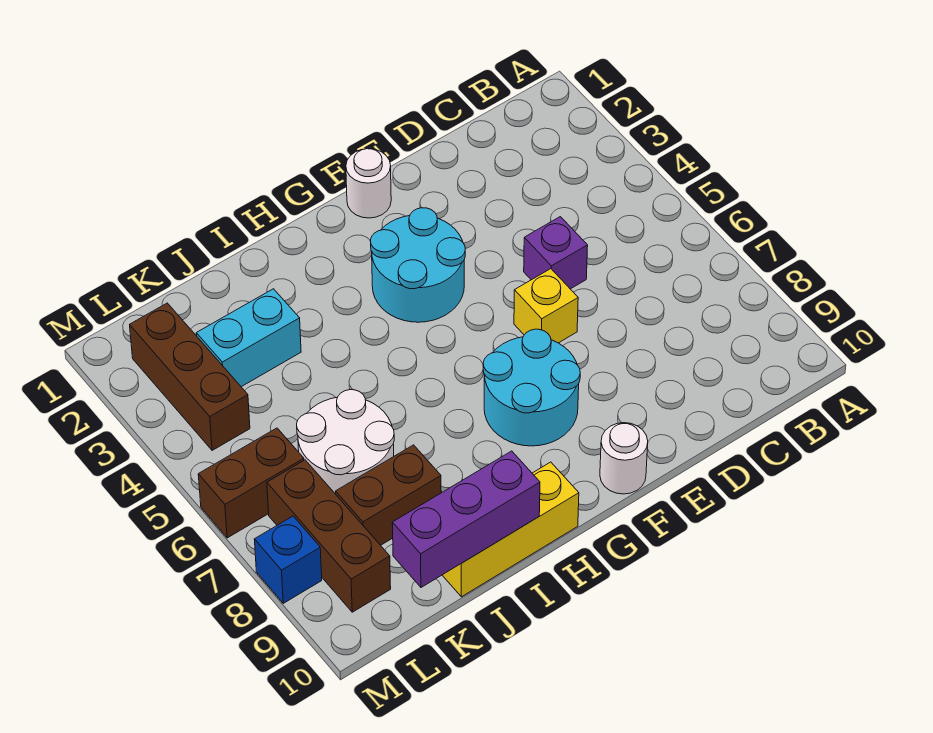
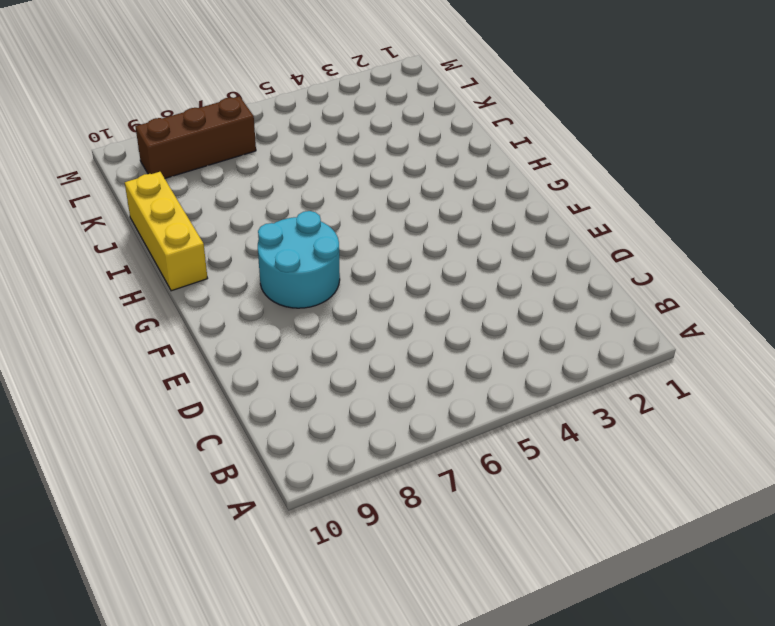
none -> purple brick D5 level 1
none -> yellow brick E6 level 1
none -> white round brick F1 level 1

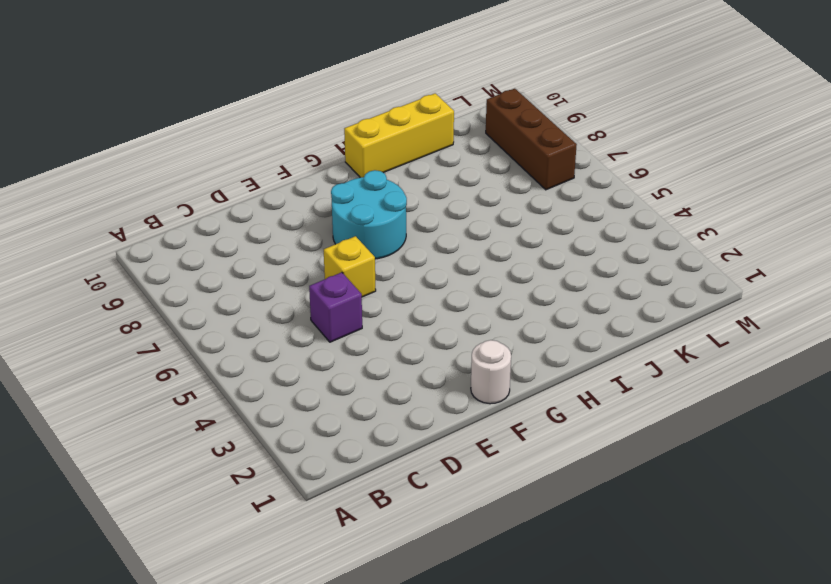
none -> cyan round brick F3:G4 level 1
none -> white round brick F10 level 1
none -> cyan brick J3:K3 level 1

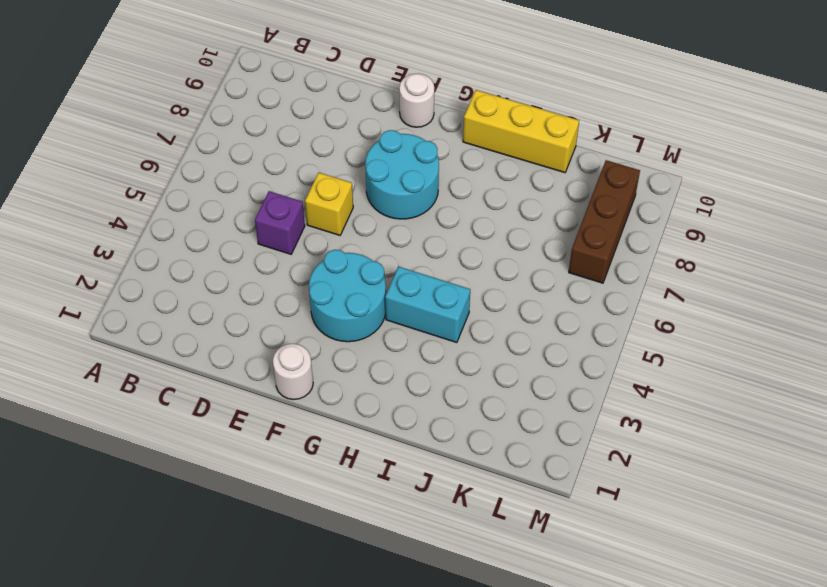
cyan brick H4:I4 level 1 -> cyan brick J3:K3 level 1
none -> white round brick J6:K7 level 1
none -> brown brick J8:K8 level 1
none -> brown brick L2:L4 level 1

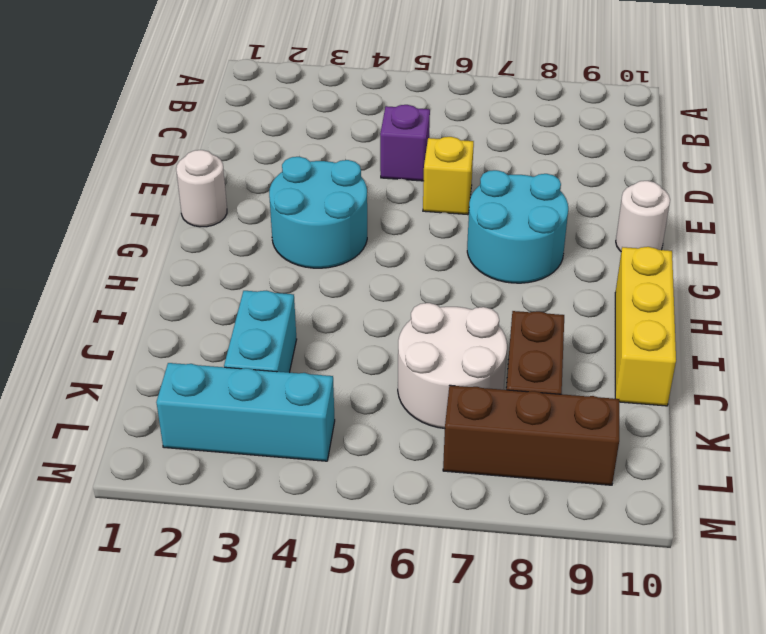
cyan brick L2:L4 level 1 -> brown brick L2:L4 level 1
none -> brown brick L6:M6 level 1
none -> blue brick M8 level 1
none -> purple brick I10:K10 level 2

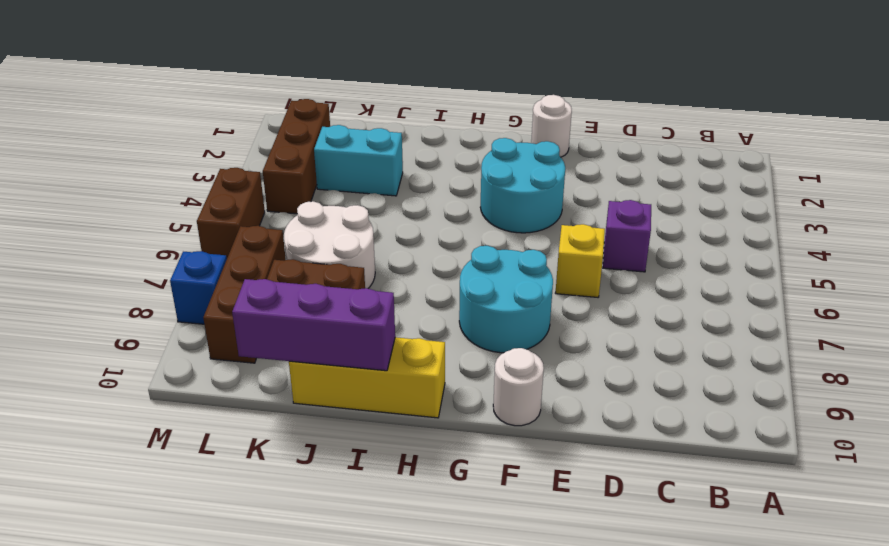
brown brick M5:M6 level 1 -> brown brick L6:M6 level 1

